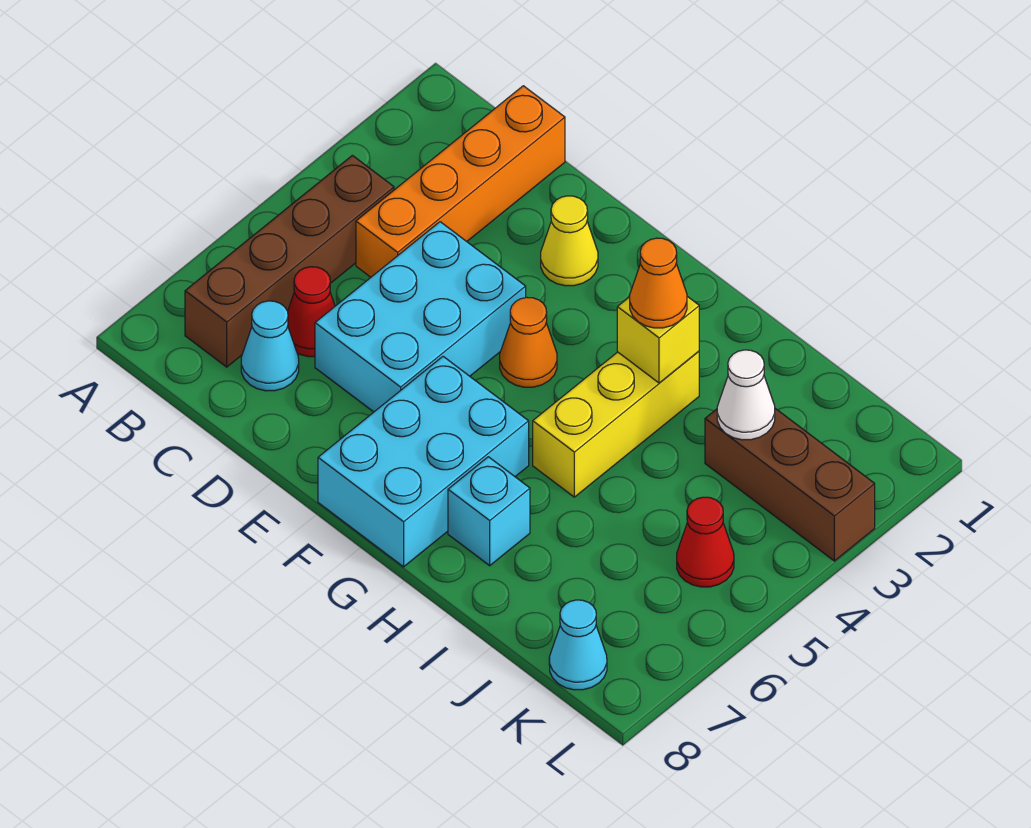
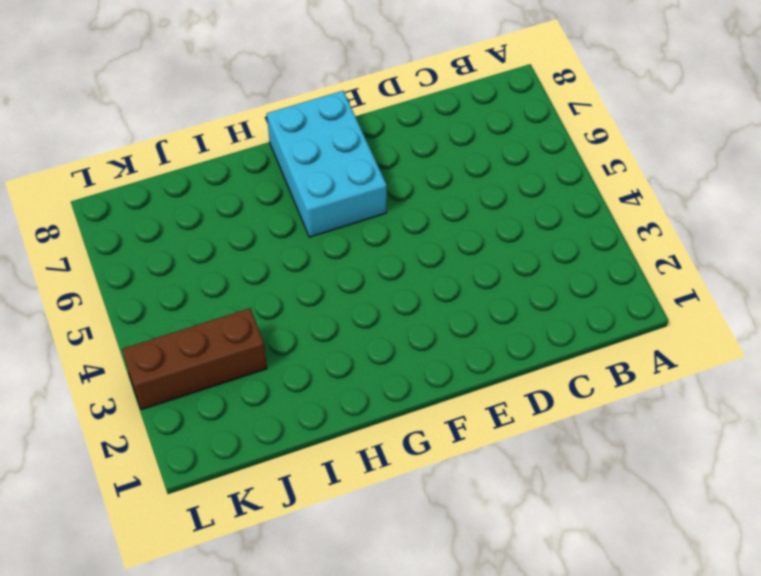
none -> brown brick B4:B7 level 1
none -> orange brick C1:C4 level 1
none -> red cone C6 level 1

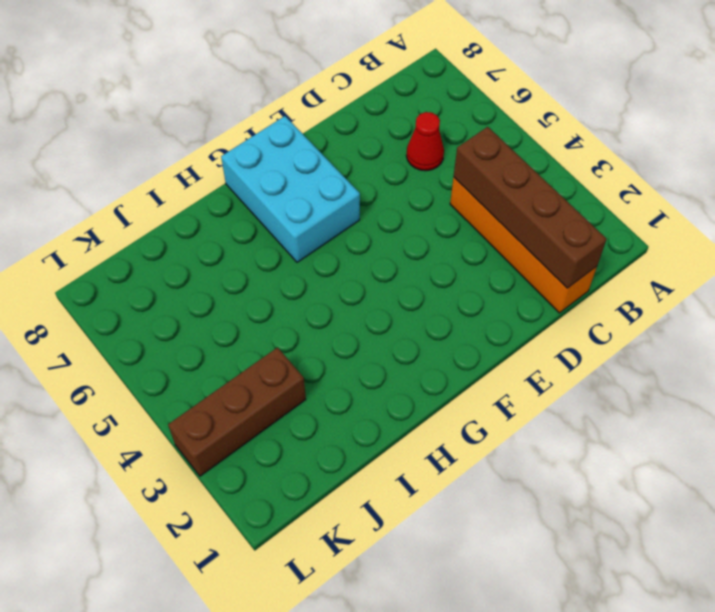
brown brick C1:C4 level 2 -> brown brick B4:B7 level 1
none -> cyan cone C7 level 1
none -> cyan brick D4:E6 level 1
none -> yellow cone E2 level 1

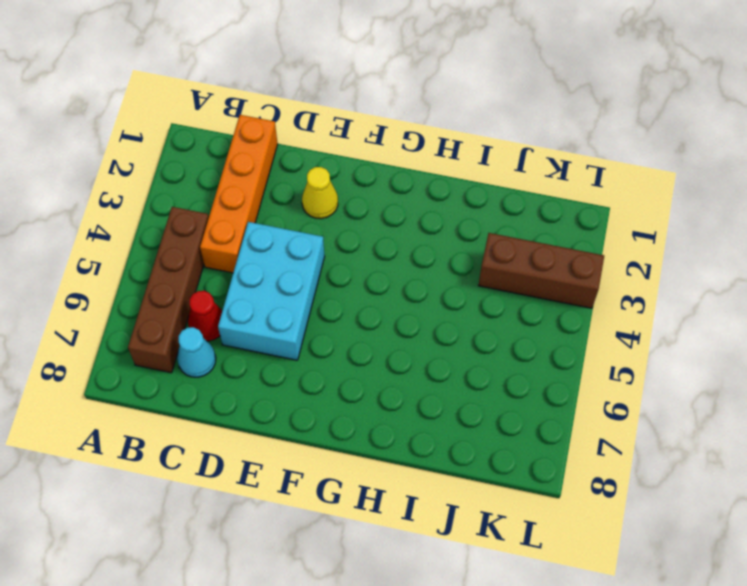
none -> orange cone F4 level 1
none -> cyan brick F6:G8 level 1
none -> yellow brick H3:H5 level 1

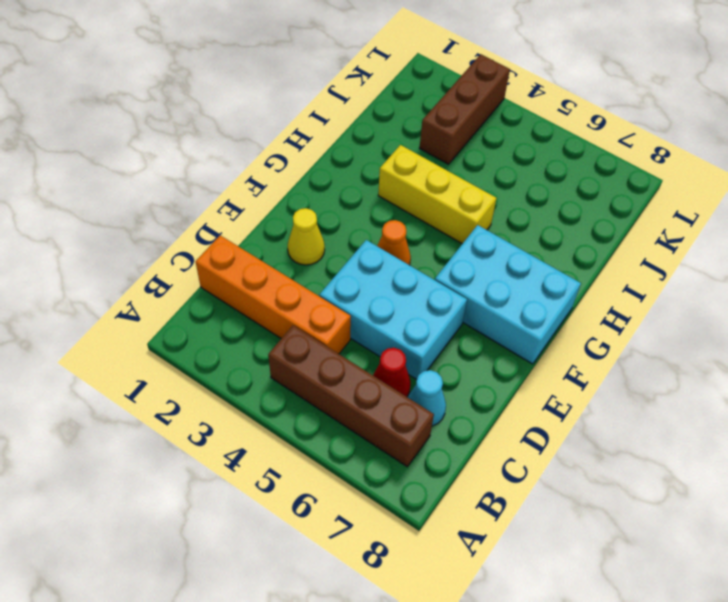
none -> cyan brick H7 level 1
none -> red cone K5 level 1
none -> cyan cone K8 level 1

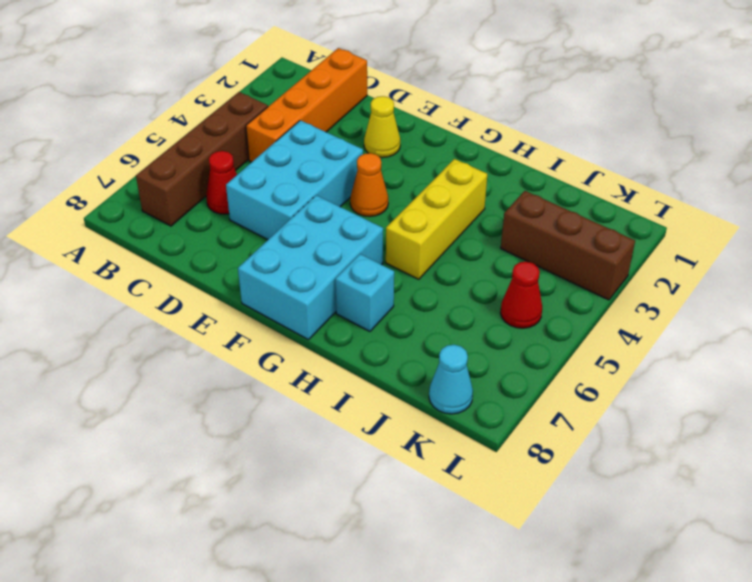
none -> cyan cone C7 level 1
none -> yellow brick H3 level 2
none -> white cone J3 level 2

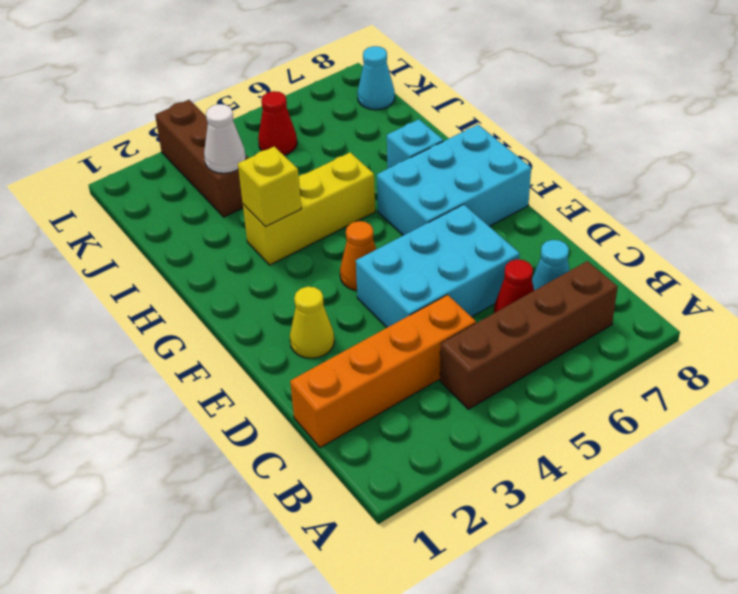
none -> orange cone H3 level 3

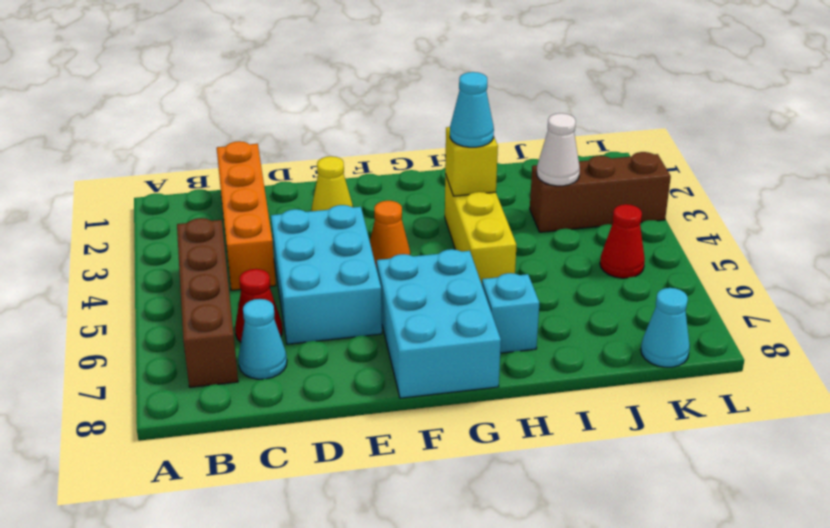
cyan cone H3 level 3 -> orange cone H3 level 3

